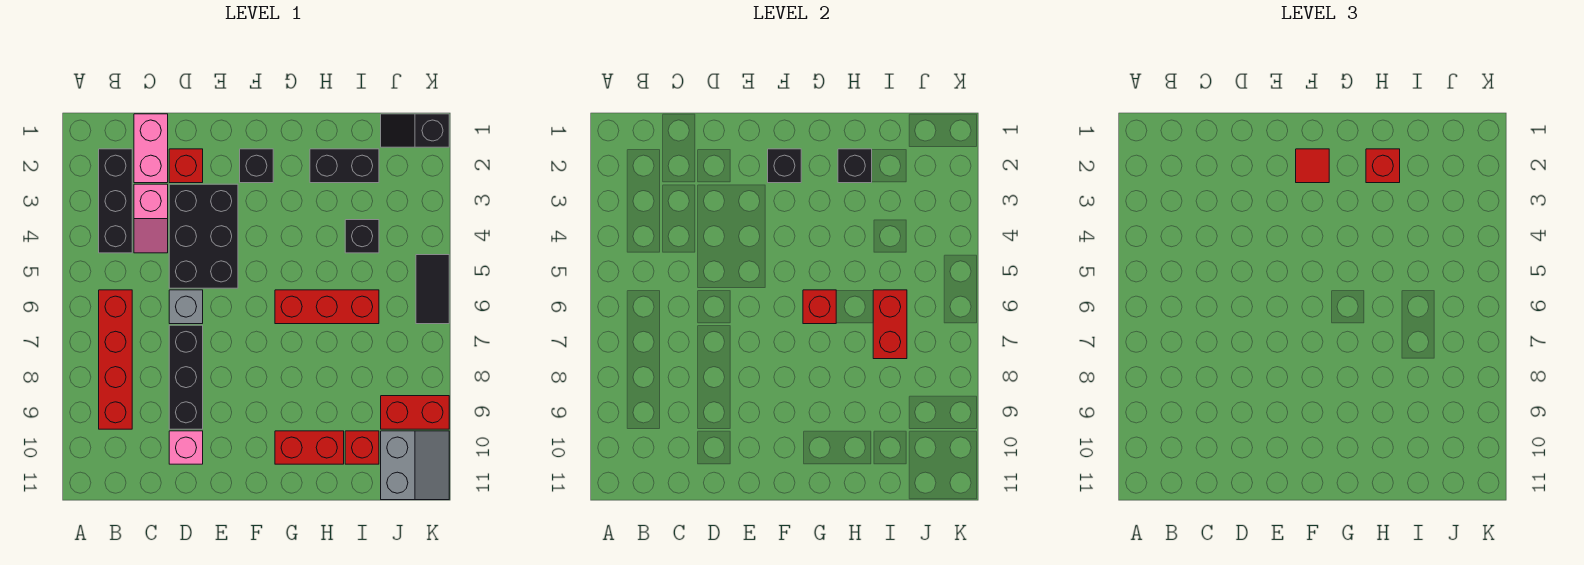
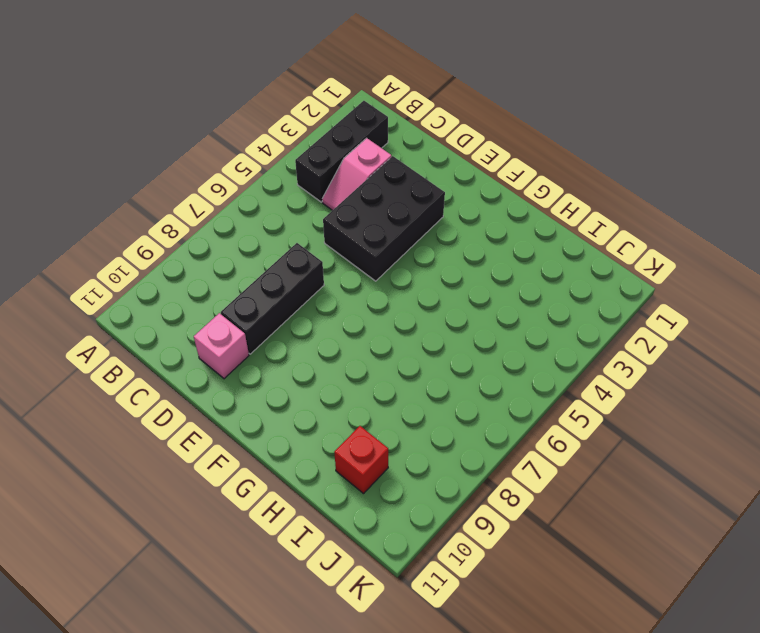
none -> red brick B6:B9 level 1
none -> pink brick C1:C2 level 1
none -> red brick D2 level 1

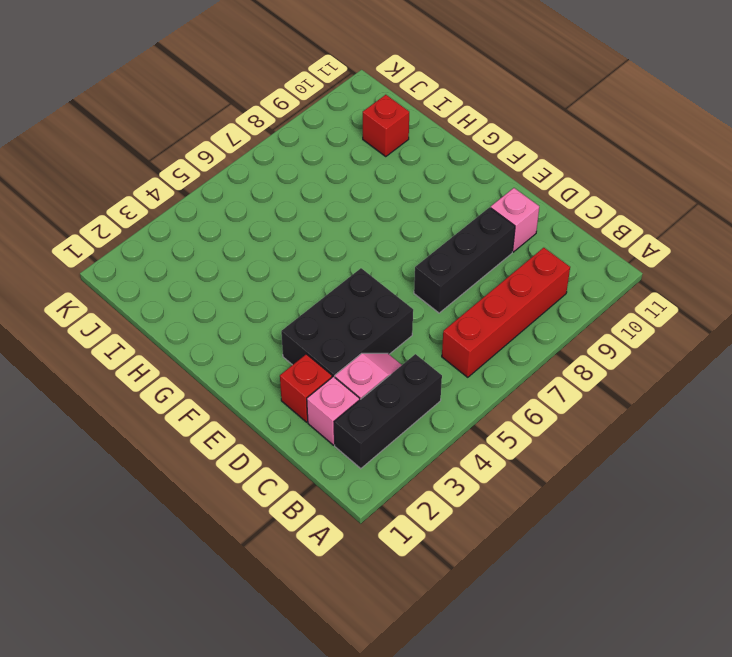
pink brick C2 level 1 -> pink brick C1:C2 level 1
none -> grey brick D6 level 1
none -> black brick F2 level 1
none -> red brick G6:I6 level 1

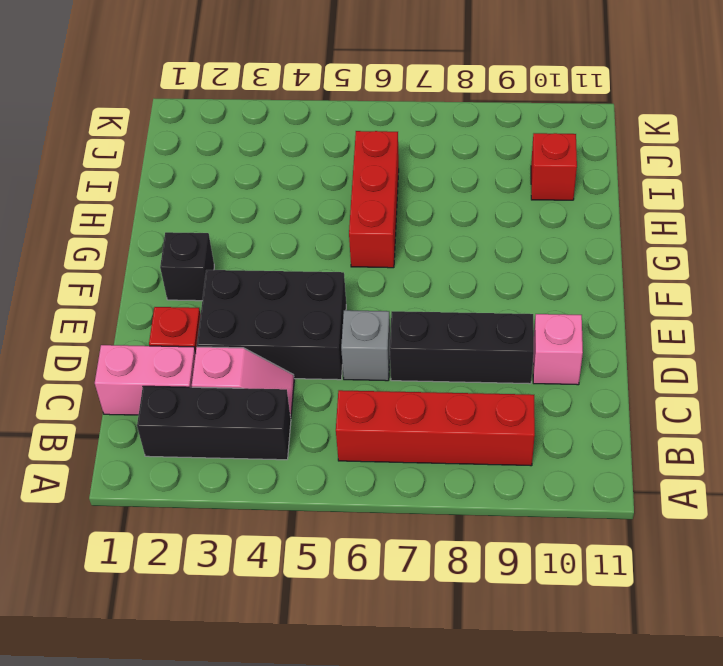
none -> red brick G10:H10 level 1
none -> black brick H2:I2 level 1
none -> black brick I4 level 1

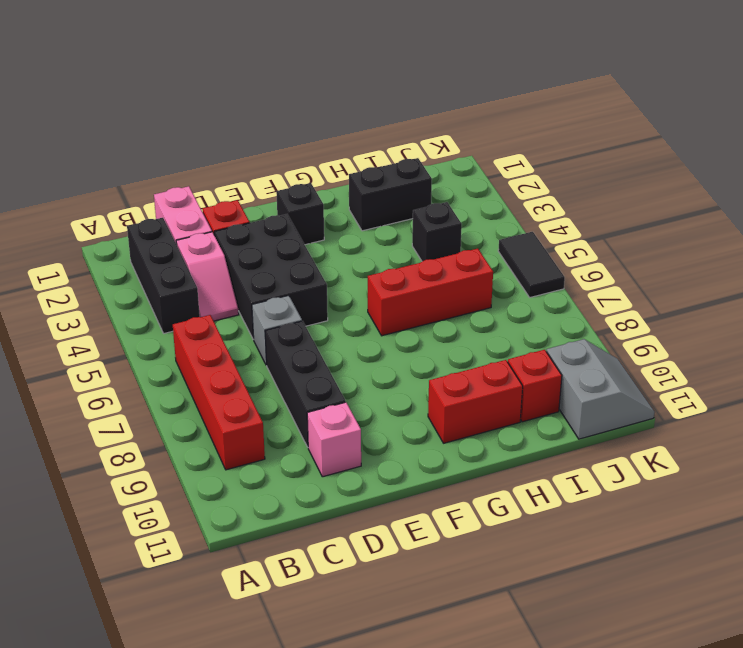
none -> black slope J1:K1 level 1 top K
none -> red brick J9:K9 level 1
none -> black brick F2 level 2

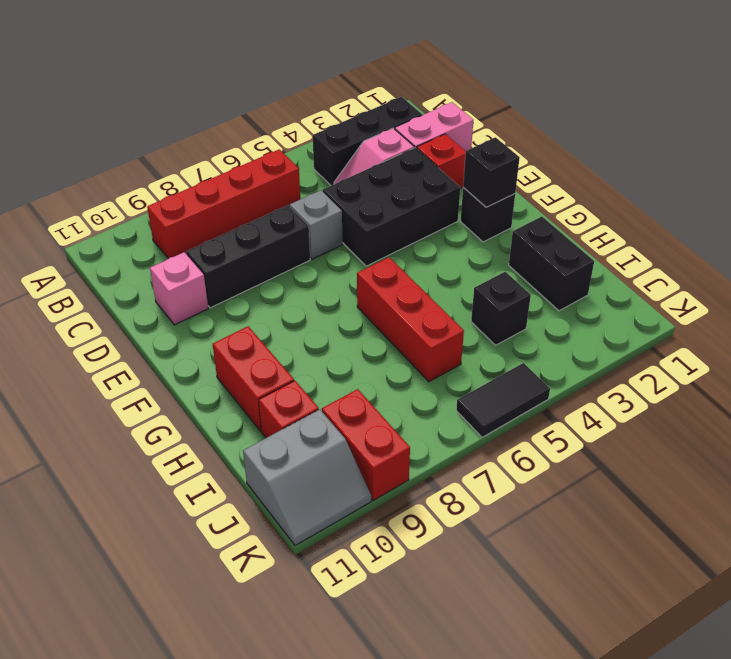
none -> black slope J1:K1 level 1 top K
none -> red brick G6 level 2
none -> black brick H2 level 2

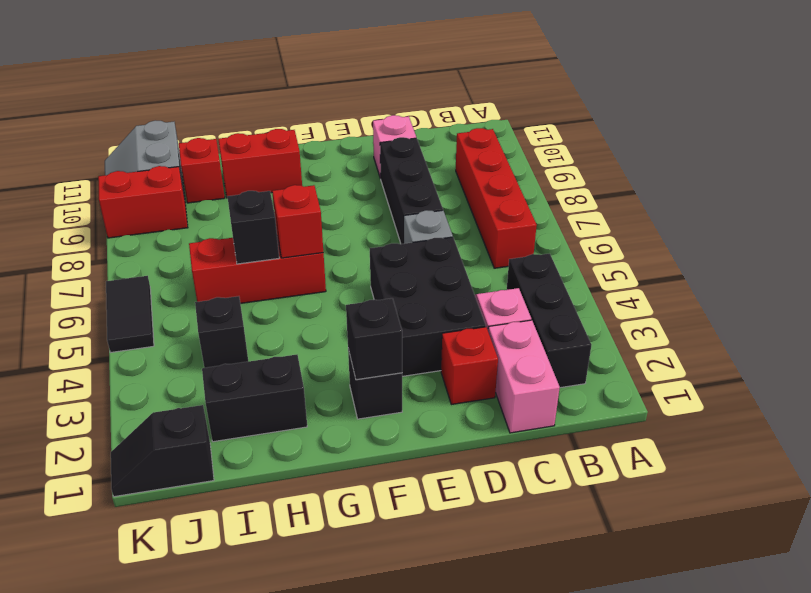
black brick H6 level 2 -> black brick H2 level 2
black slope J1:K1 level 1 top J -> black slope J1:K1 level 1 top K
none -> red brick I6:I7 level 2
none -> red tile F2 level 3
none -> red brick H2 level 3

